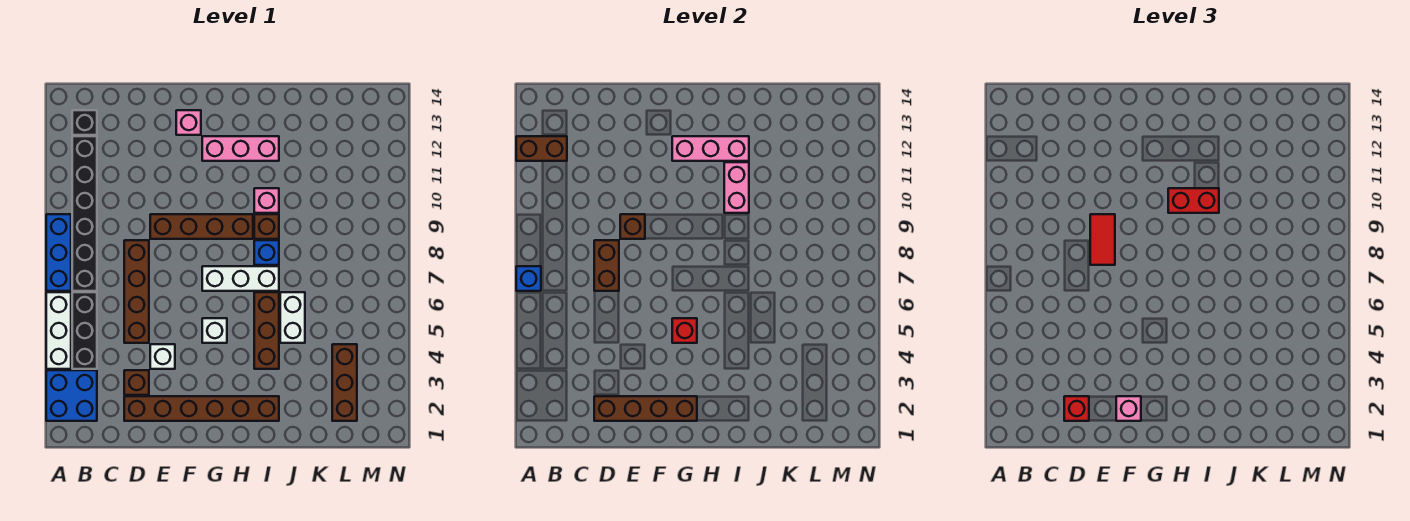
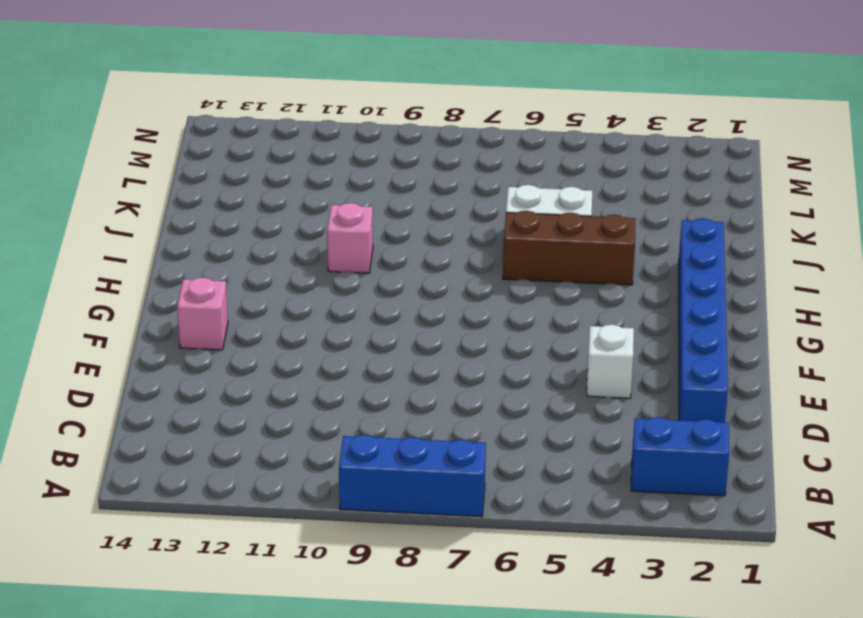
blue brick B2:B3 level 1 -> blue brick A2:B3 level 1
blue brick D2:I2 level 1 -> brown brick D2:I2 level 1
none -> white brick A4:A6 level 1
none -> black brick B4:B6 level 1
none -> black brick B7:B12 level 1
none -> black brick B13 level 1

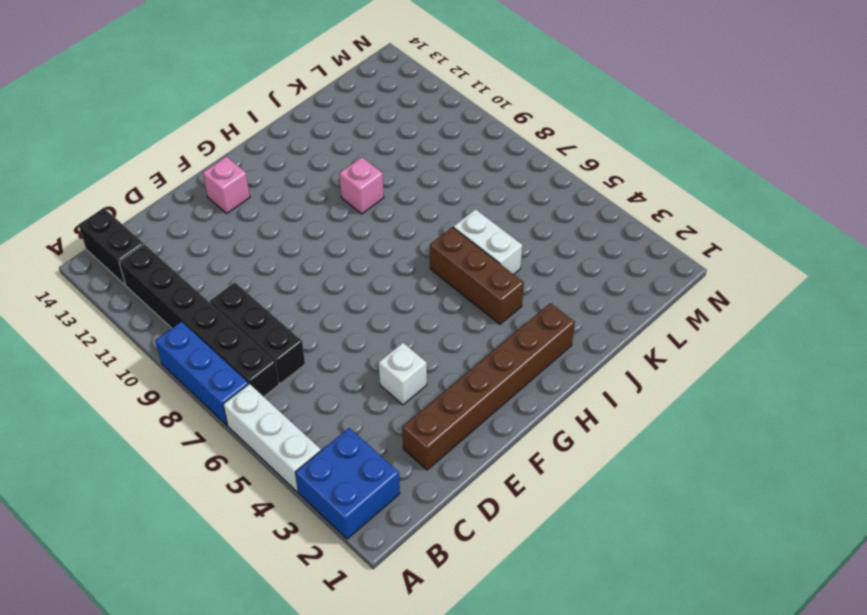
black brick B13:B14 level 1 -> black brick B13 level 1
black brick C7:C9 level 1 -> black brick B4:B6 level 1
none -> brown brick D3 level 1
none -> brown brick D5:D8 level 1
none -> brown brick E9:H9 level 1
none -> white brick G5 level 1

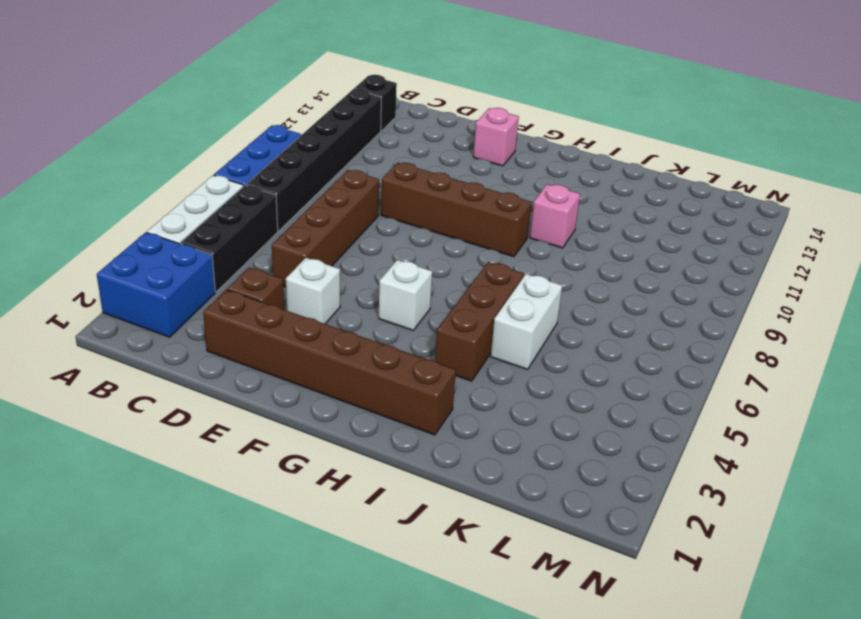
none -> white brick G7:I7 level 1
none -> pink brick G12:I12 level 1
none -> blue brick I8 level 1
none -> brown brick I9 level 1

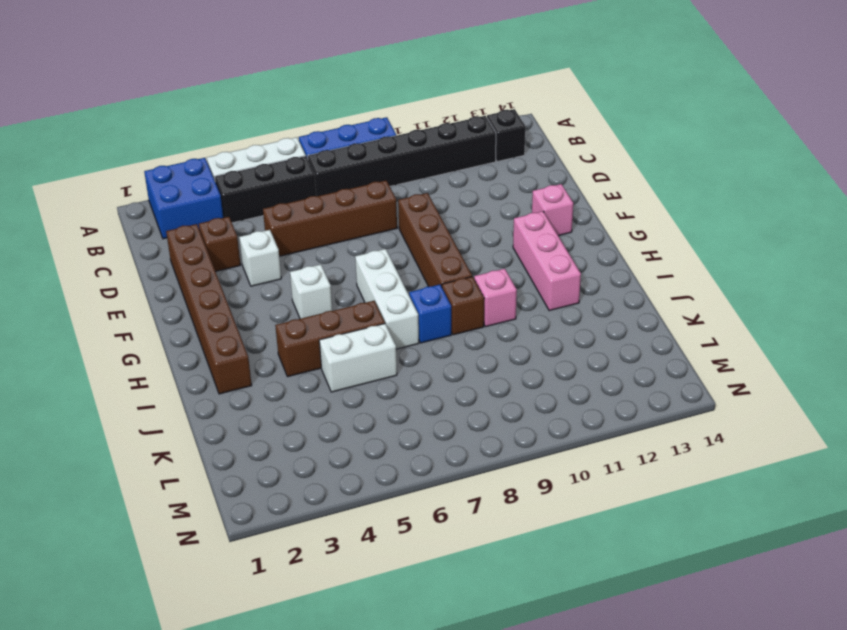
none -> brown brick L2:L4 level 1
none -> blue brick A7 level 2
none -> brown brick A12:B12 level 2
none -> brown brick D2:G2 level 2

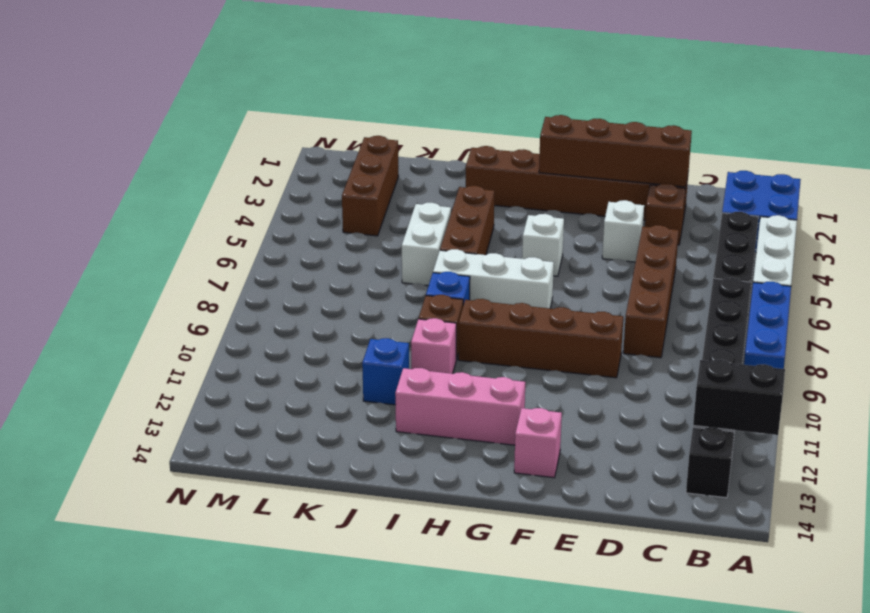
black brick A12:B12 level 2 -> brown brick A12:B12 level 2
blue brick J11 level 1 -> blue brick A7 level 2
none -> brown brick D7:D8 level 2
none -> brown brick E9 level 2
none -> red brick G5 level 2
none -> pink brick G12:I12 level 2

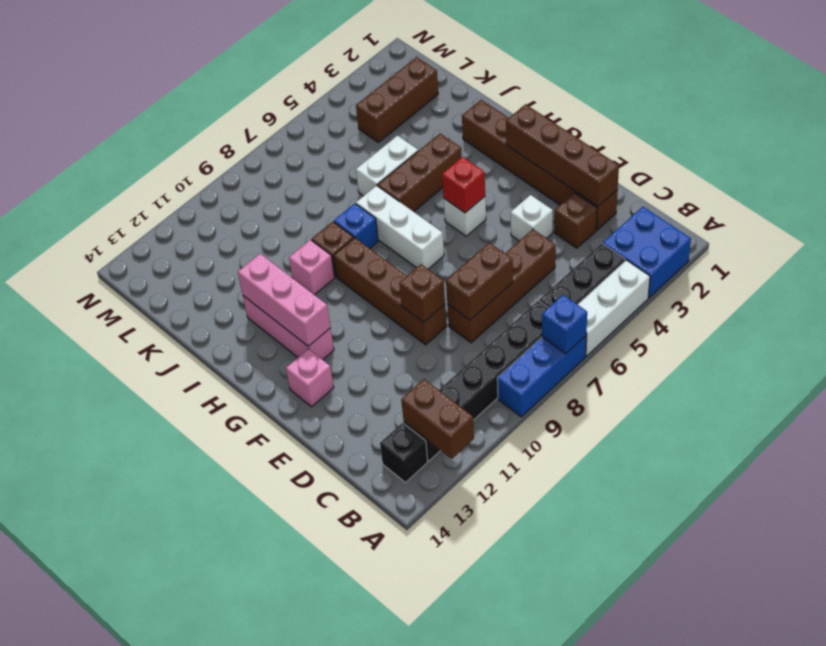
none -> pink brick I10:I11 level 2
none -> red brick D2 level 3
none -> red tile E8:E9 level 3
none -> pink brick F2 level 3

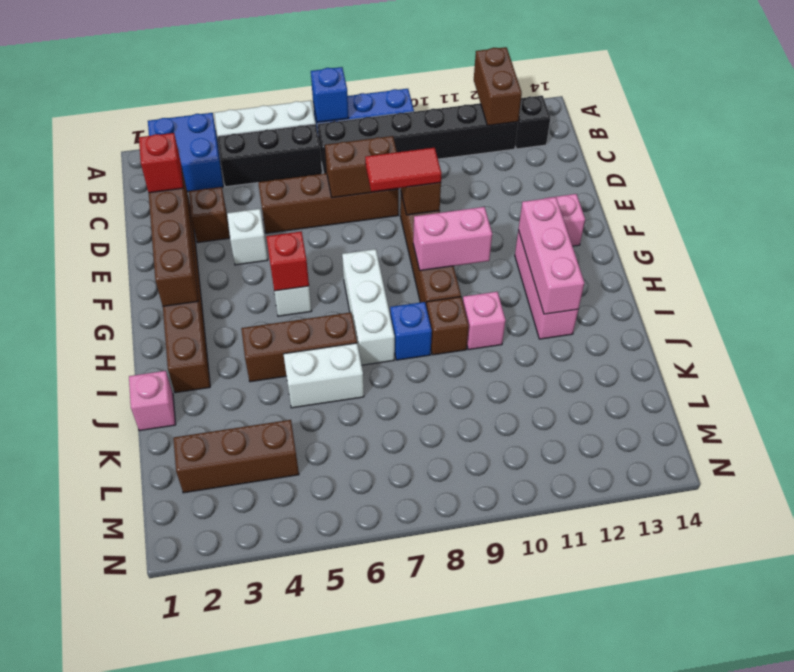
pink brick G9:G10 level 2 -> pink brick I10:I11 level 2
pink brick J1 level 1 -> pink brick F2 level 3
none -> red brick H10:I10 level 3

